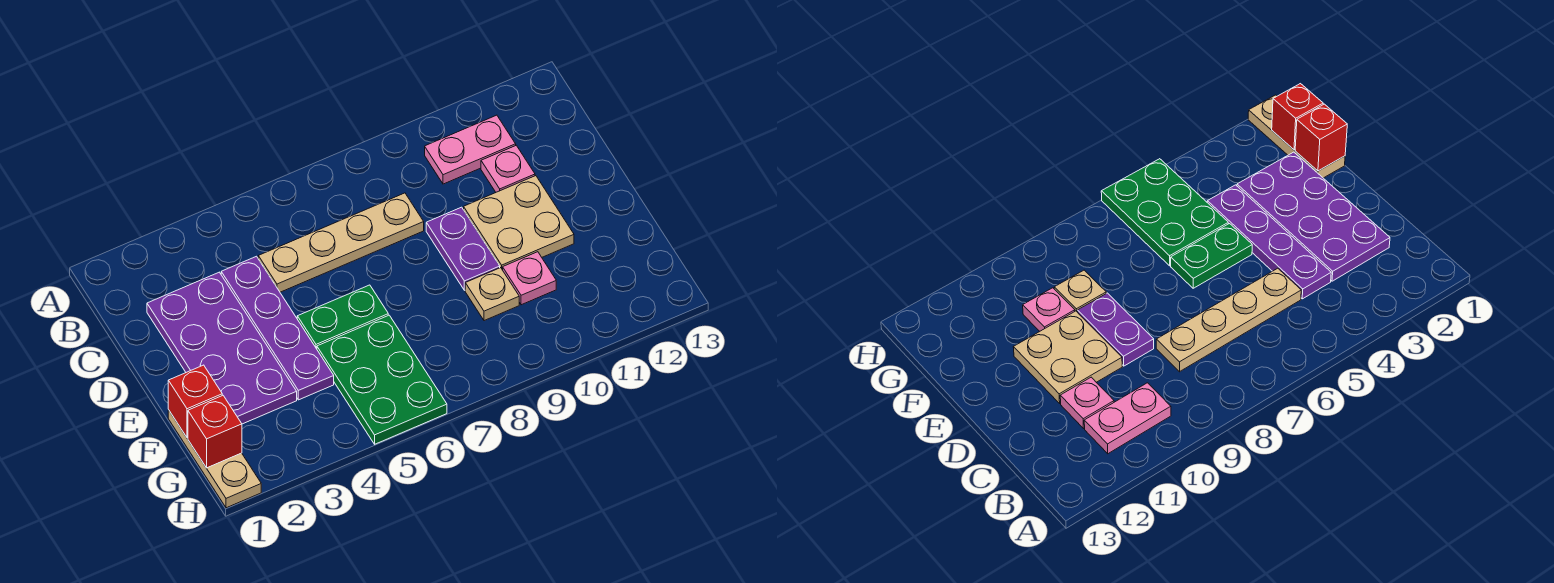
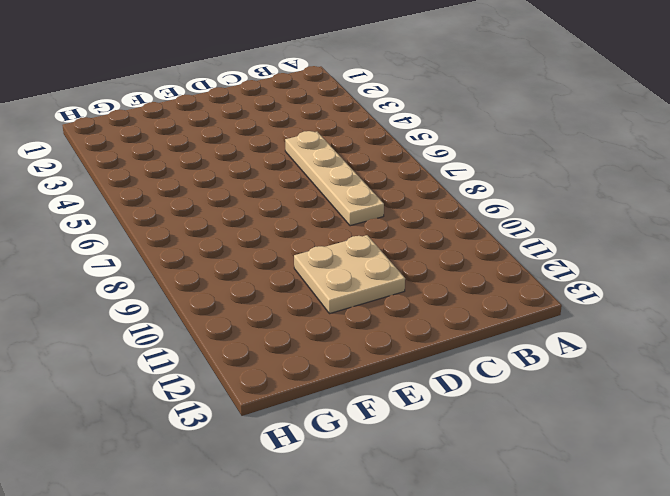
none -> pink plate B10:B11 level 1
none -> purple plate C2:F3 level 1
none -> purple plate C4:F4 level 1

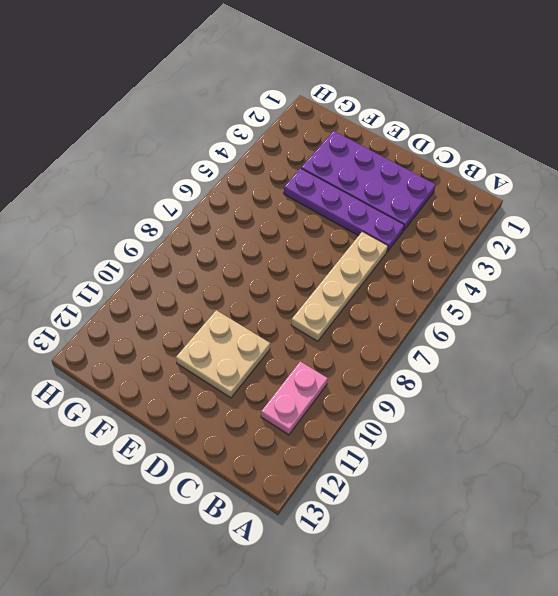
none -> pink plate C11 level 1
none -> purple plate D9:E9 level 1
none -> green plate E5:E6 level 1

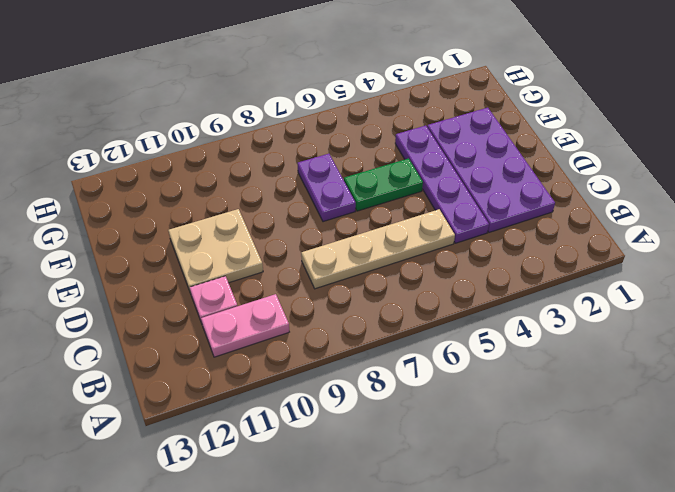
purple plate E7:F7 level 1 -> purple plate D9:E9 level 1
none -> tan plate F1:H1 level 1
none -> green plate F5:H6 level 1
none -> tan plate F9 level 1

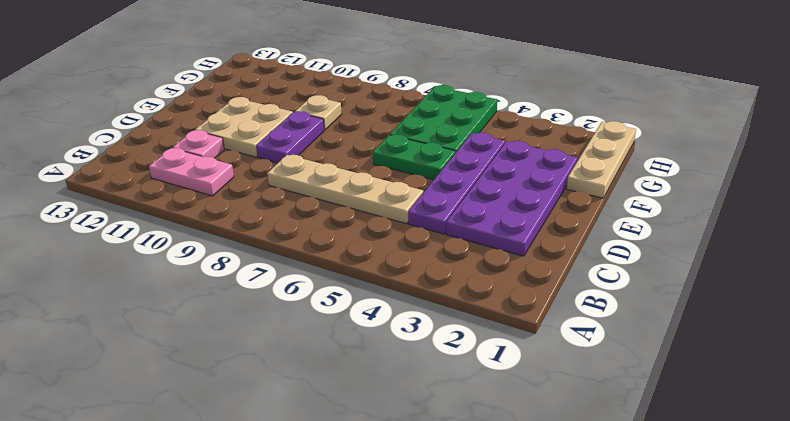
none -> pink plate F10 level 1
none -> red brick F1 level 2
none -> red brick G1 level 2

